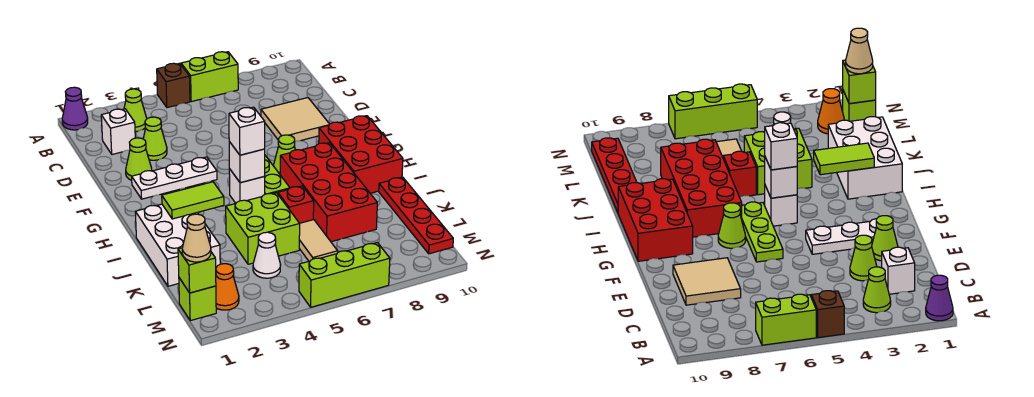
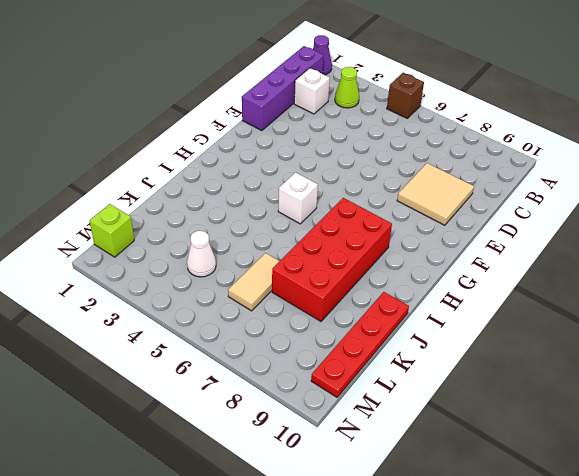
purple brick B1:E1 level 1 -> none
none -> lime brick A6:A7 level 1
none -> lime cone D3 level 1
none -> lime cone E2 level 1

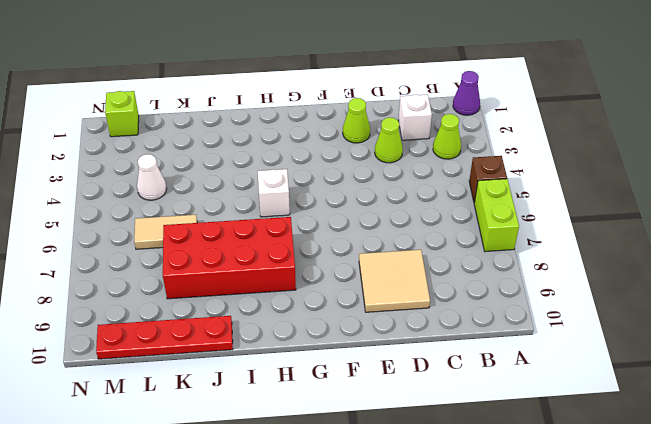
none -> white plate F2:F4 level 1
none -> lime plate F6:H6 level 1
none -> lime cone G7 level 1

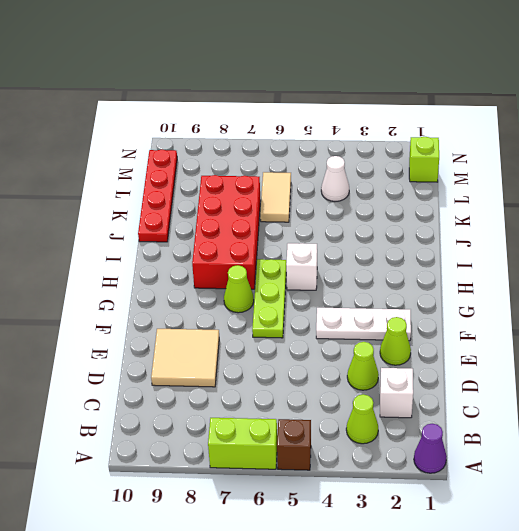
none -> red brick G9:I10 level 1
none -> white brick I1:K2 level 1
none -> lime brick J4:K5 level 1

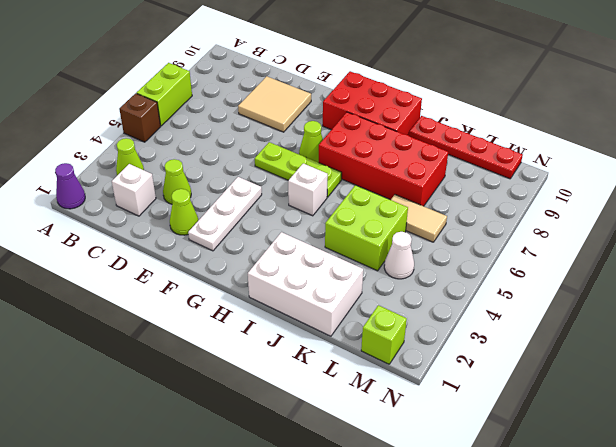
none -> red brick J6 level 1
none -> orange cone M2 level 1
none -> lime brick N5:N7 level 1

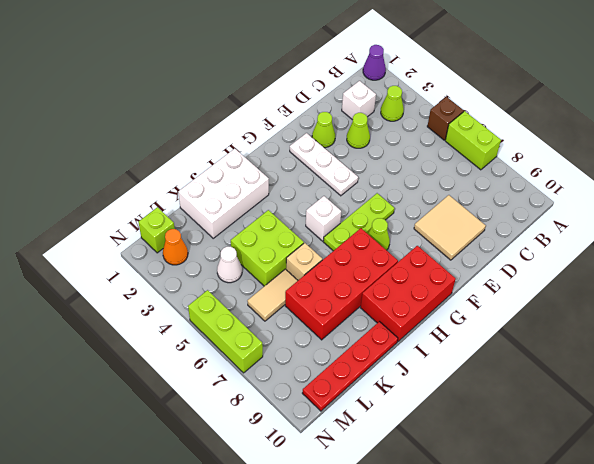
tan brick J6 level 1 -> red brick J6 level 1
none -> white brick H5 level 2
none -> lime tile I2:I3 level 2
none -> lime brick M1 level 2

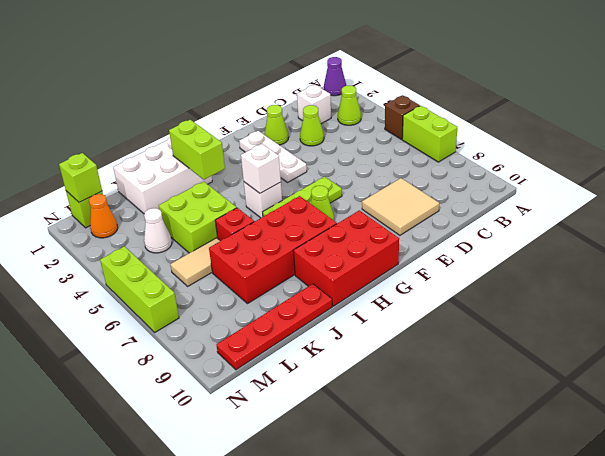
lime brick I2:I3 level 2 -> lime tile I2:I3 level 2
none -> white brick H5 level 3
none -> tan cone M1 level 3

